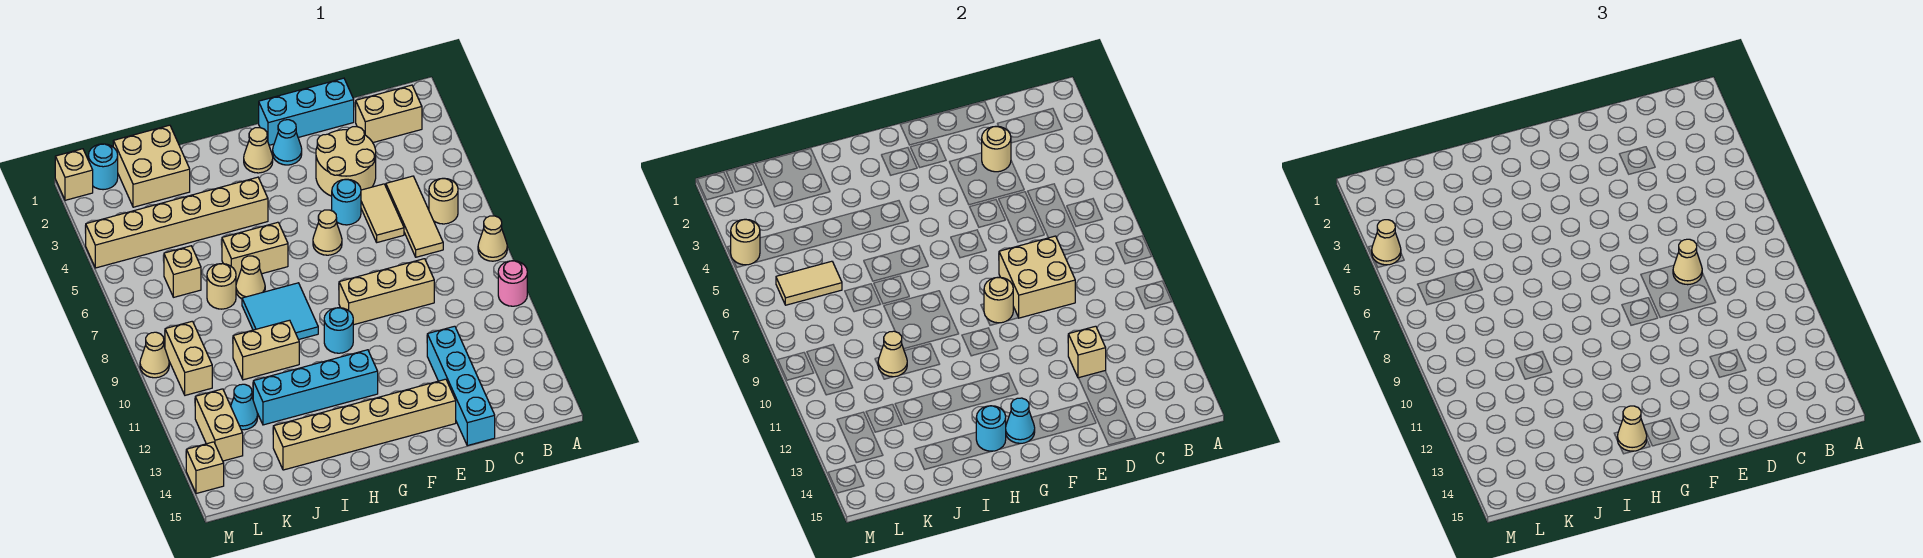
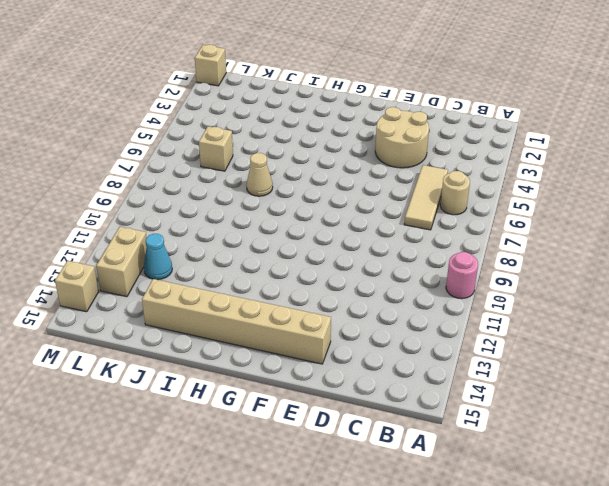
none -> tan cone A8 level 1
none -> tan brick B2:C2 level 1
none -> cyan brick D1:F1 level 1
none -> tan tile D5:D6 level 1

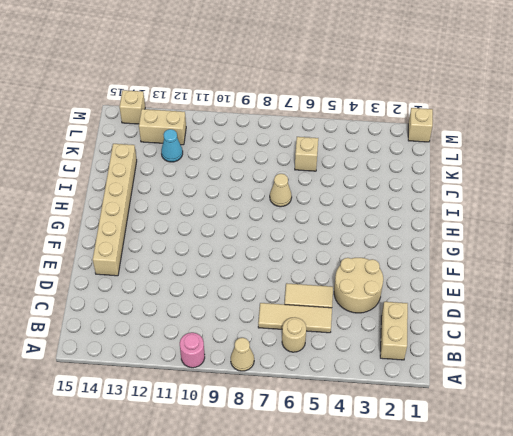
none -> cyan brick D1:F1 level 1
none -> tan brick D9:F9 level 1
none -> cyan brick D12:D15 level 1
none -> cyan round brick E5 level 1

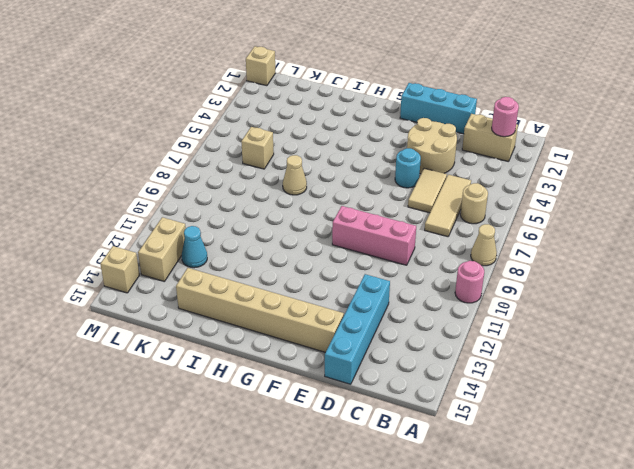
pink round brick B2 level 2 -> none
pink brick D9:F9 level 1 -> tan brick D9:F9 level 1
none -> cyan cone F2 level 1
none -> tan cone F6 level 1
none -> tan cone G2 level 1
none -> cyan round brick G10 level 1

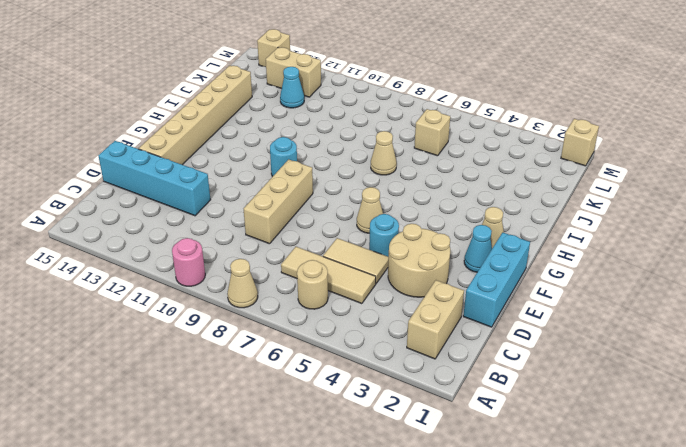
none -> cyan brick G12:J12 level 1
none -> tan brick H4:M4 level 1
none -> tan brick H6:I6 level 1
none -> cyan tile H8:I9 level 1

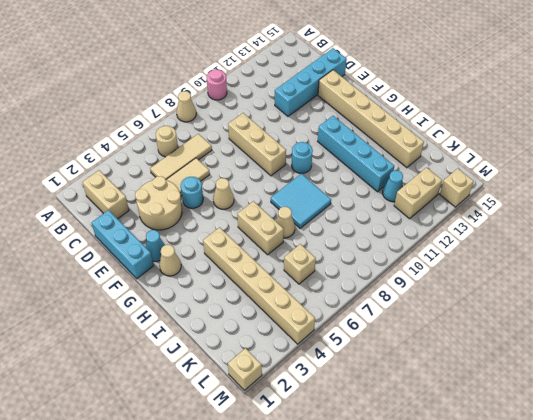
none -> tan brick I10:J10 level 1
none -> tan brick J1:K2 level 1
none -> tan round brick J7 level 1
none -> cyan round brick L1 level 1

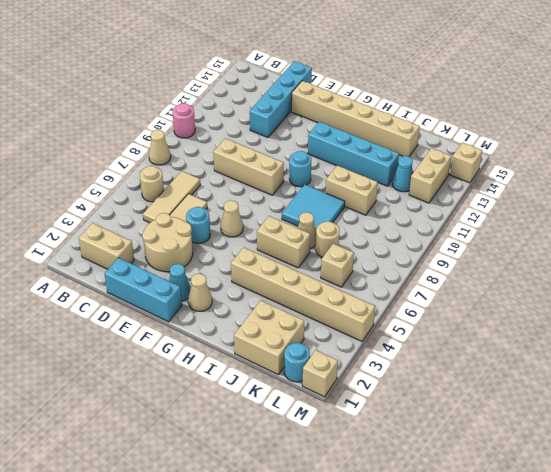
none -> tan brick L9:L10 level 1
none -> tan cone M9 level 1
none -> tan round brick D3 level 2
none -> tan brick D8:E9 level 2

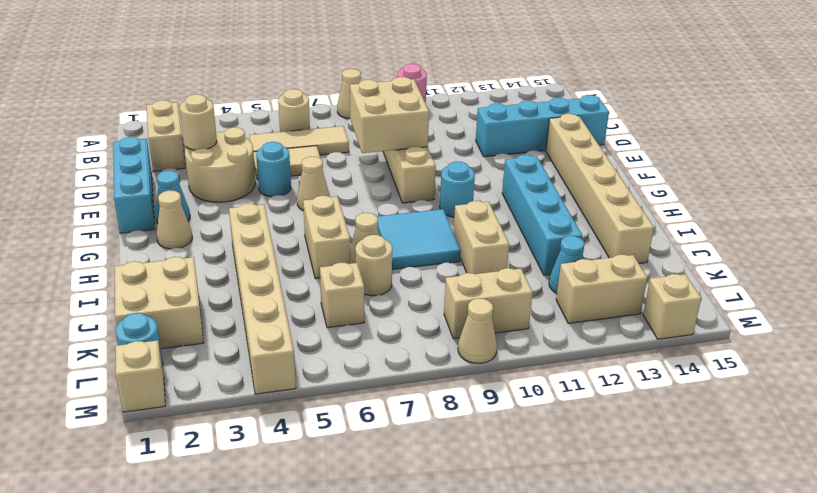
none -> tan brick D12 level 2
none -> tan round brick F9 level 2
none -> cyan cone G14 level 2
none -> cyan round brick H14 level 2

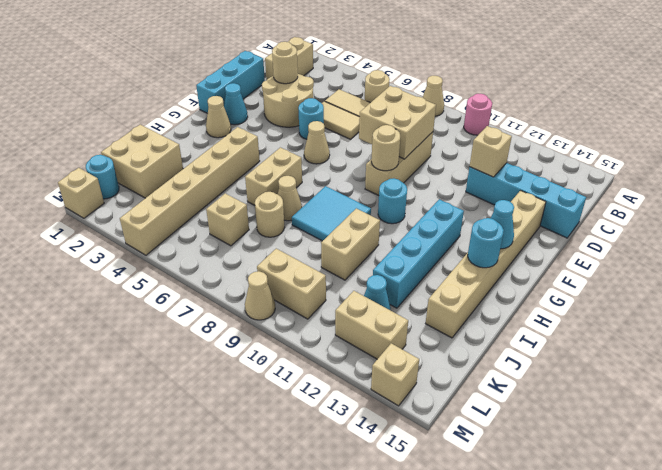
none -> tan cone J10 level 2
none -> tan tile K6:L6 level 2
none -> tan round brick M4 level 2
none -> tan cone D8 level 3

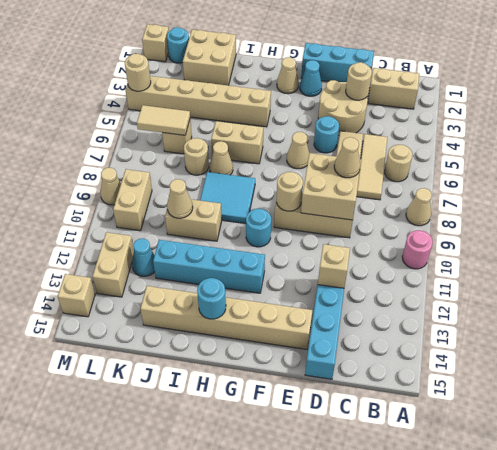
none -> cyan cone G14 level 2
none -> tan cone H14 level 3
none -> tan cone M4 level 3

